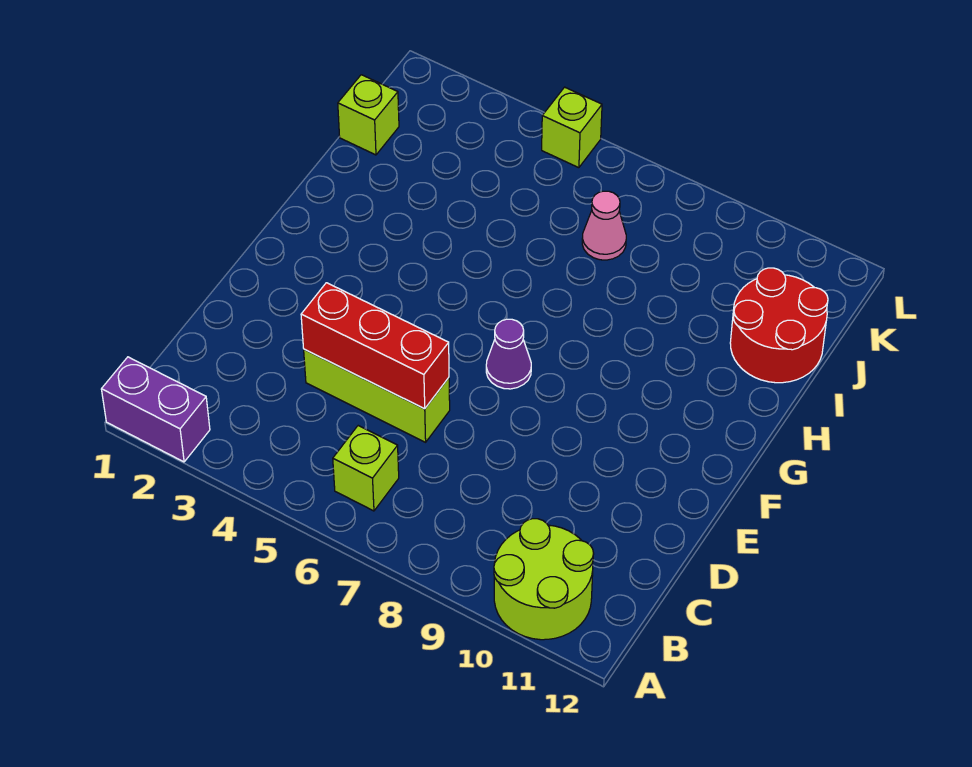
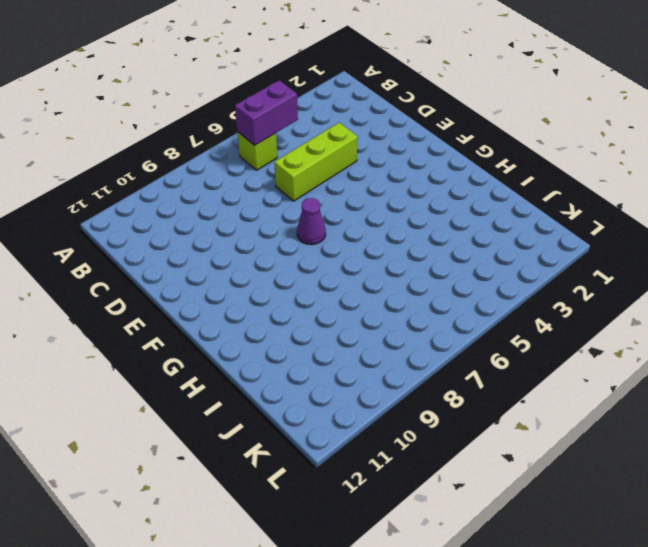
purple brick B5:B6 level 2 -> purple brick A1:A2 level 1
none -> lime round brick A10:B11 level 1
none -> red round brick I11:J12 level 1

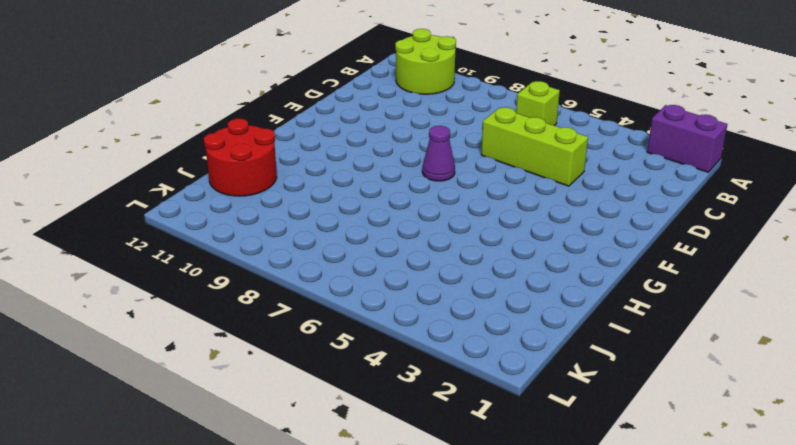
none -> lime brick J1 level 1
none -> pink cone J7 level 1

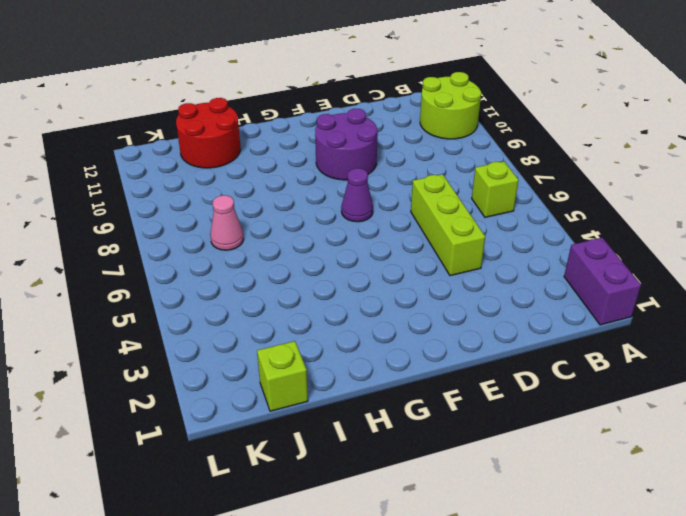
purple round brick E9:F10 level 1 -> none
none -> lime brick L5 level 1
none -> red brick D4:D6 level 2

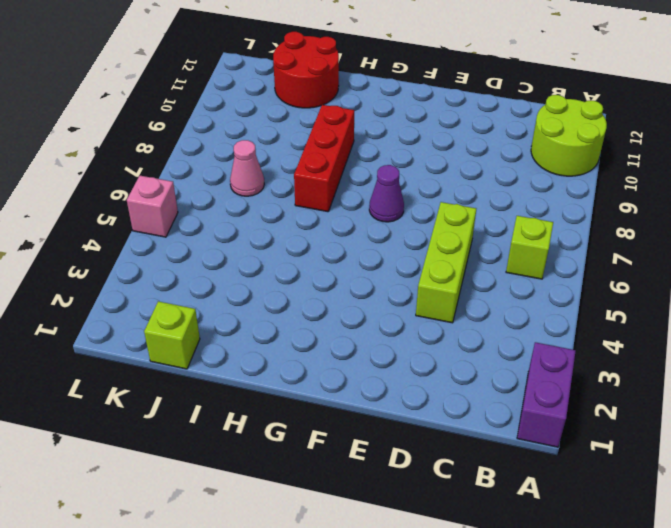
red brick H7:H9 level 1 -> red brick D4:D6 level 2
pink brick L5 level 1 -> lime brick L5 level 1

